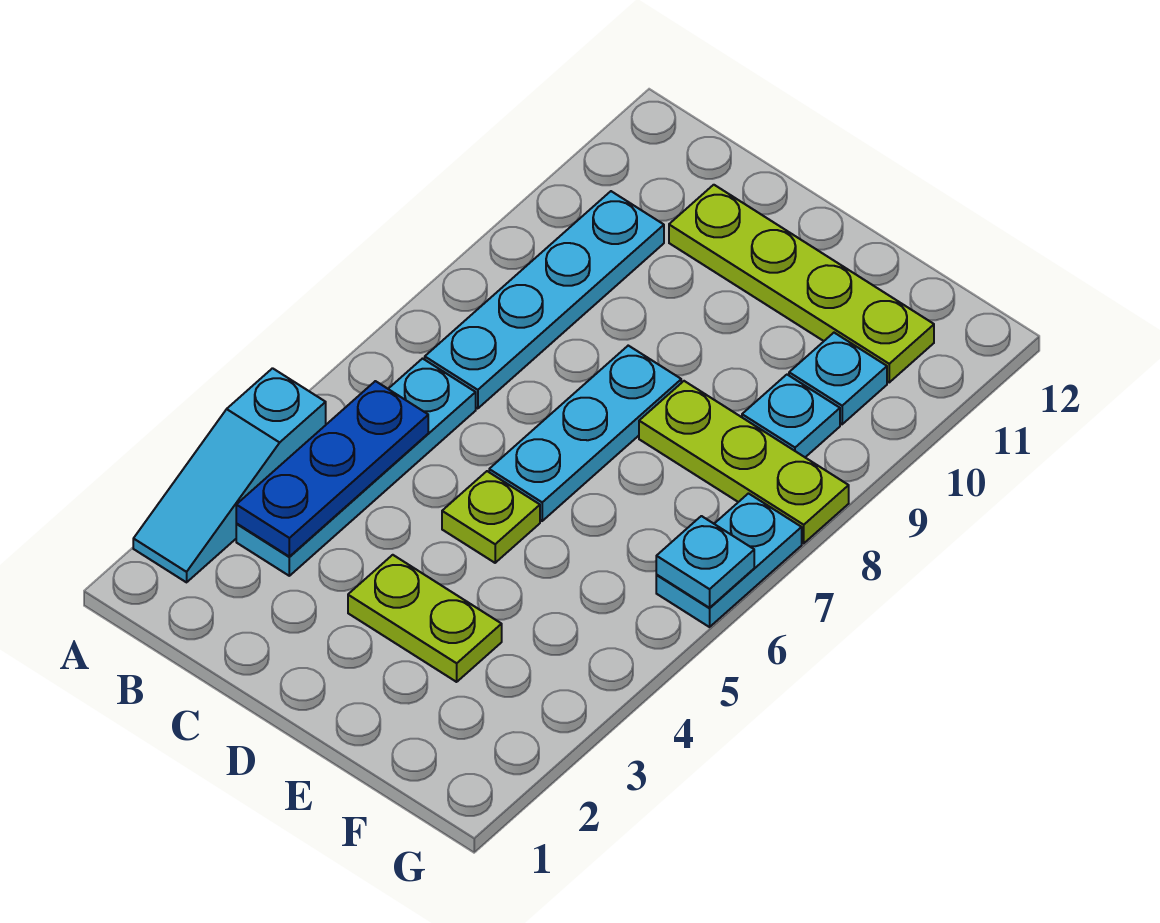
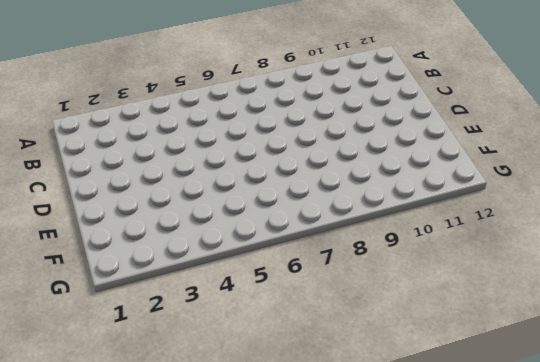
none -> cyan slope A2:A4 level 1 top 4
none -> cyan plate B3:B6 level 1
none -> cyan plate B7:B10 level 1

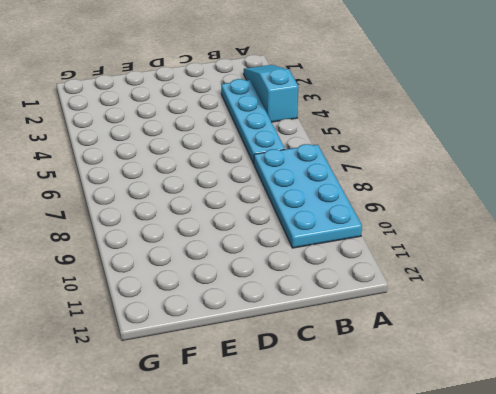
cyan plate A7:B10 level 1 -> cyan plate B7:B10 level 1
none -> lime plate C11:F11 level 1
none -> lime plate D3:E3 level 1
none -> lime plate D5 level 1

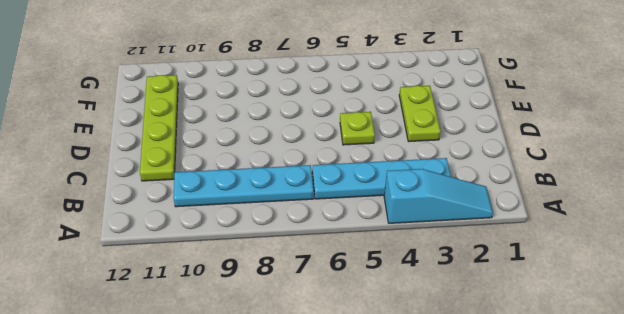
none -> cyan plate D6:D8 level 1
none -> lime plate E8:G8 level 1
none -> cyan plate F9 level 1

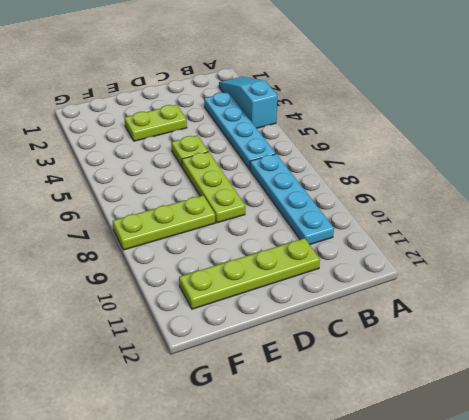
lime plate D6:D8 level 1 -> cyan plate D6:D8 level 1
none -> cyan plate F9 level 1
none -> cyan plate F10 level 1
none -> cyan plate G6:G7 level 1

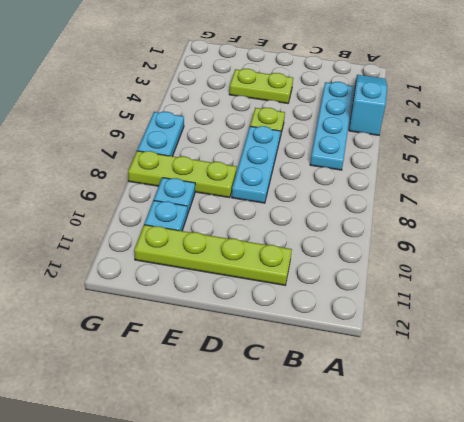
none -> cyan plate B7:B10 level 1
none -> blue plate B3:B5 level 2
none -> cyan plate G6 level 2

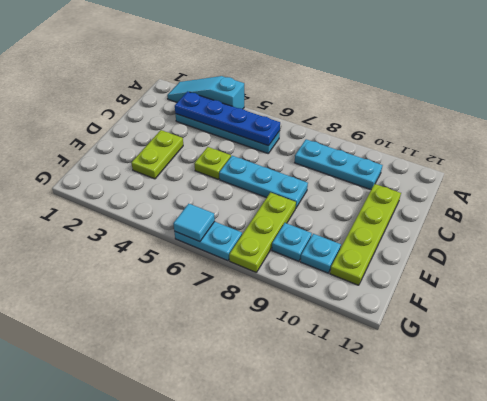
blue plate B3:B6 level 2 -> blue plate B3:B5 level 2
cyan plate B8:B10 level 1 -> cyan plate B7:B10 level 1
cyan tile G6 level 2 -> cyan plate G6 level 2

